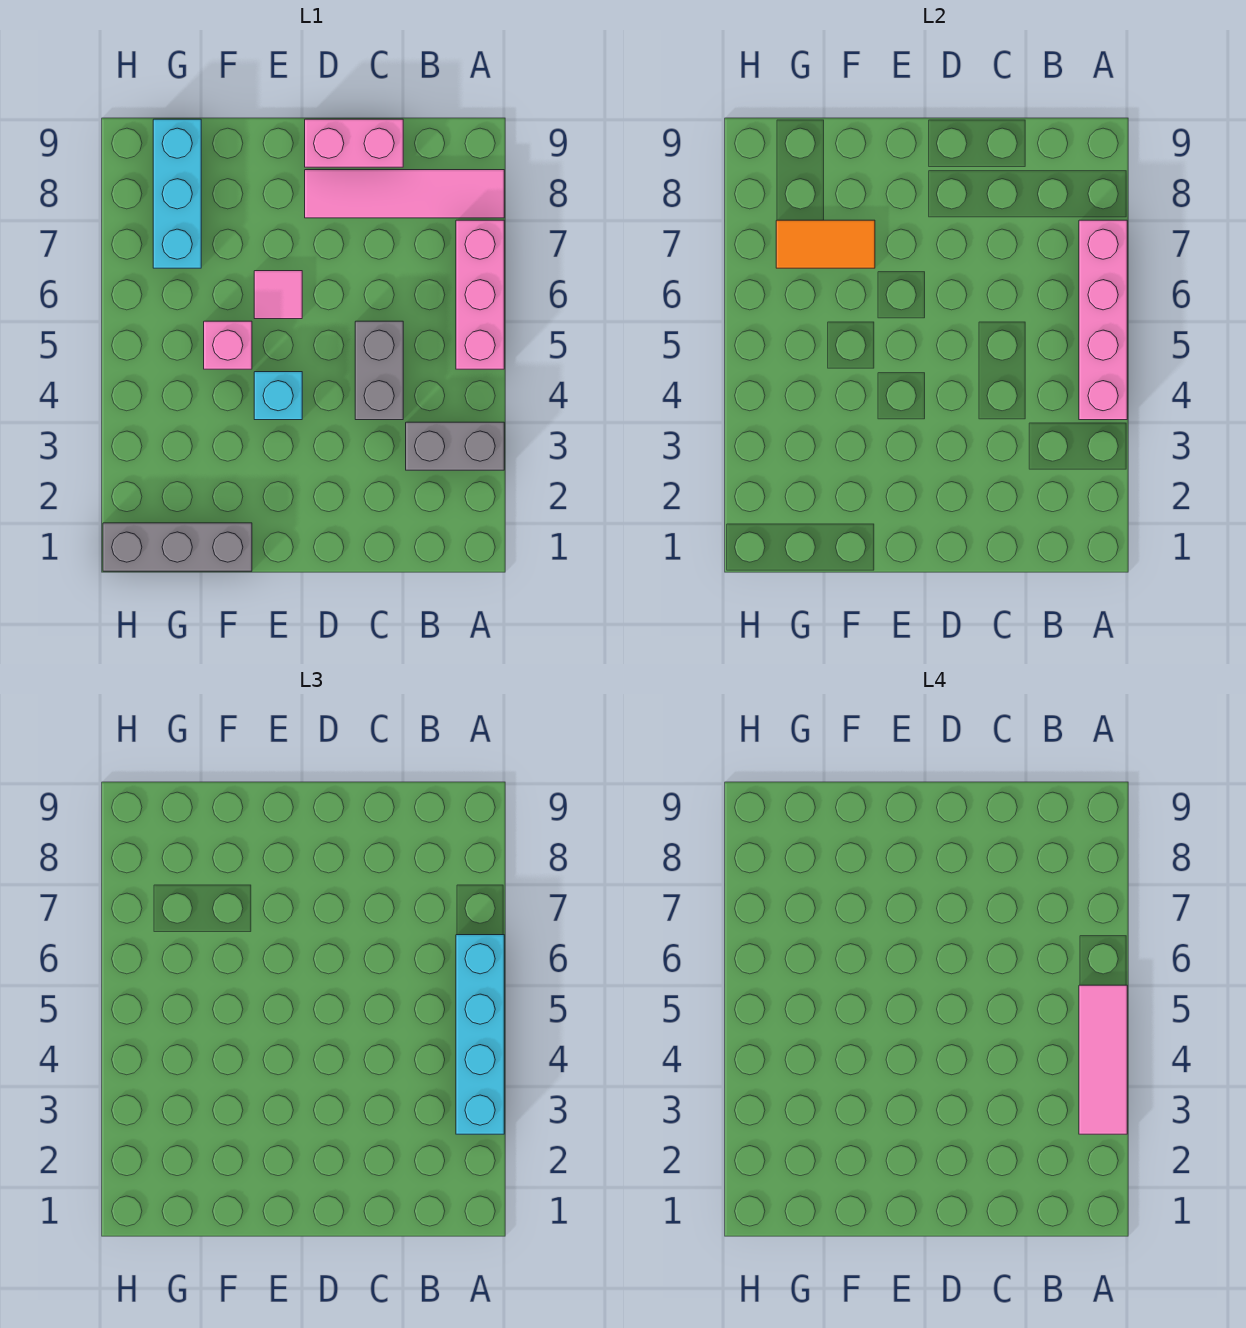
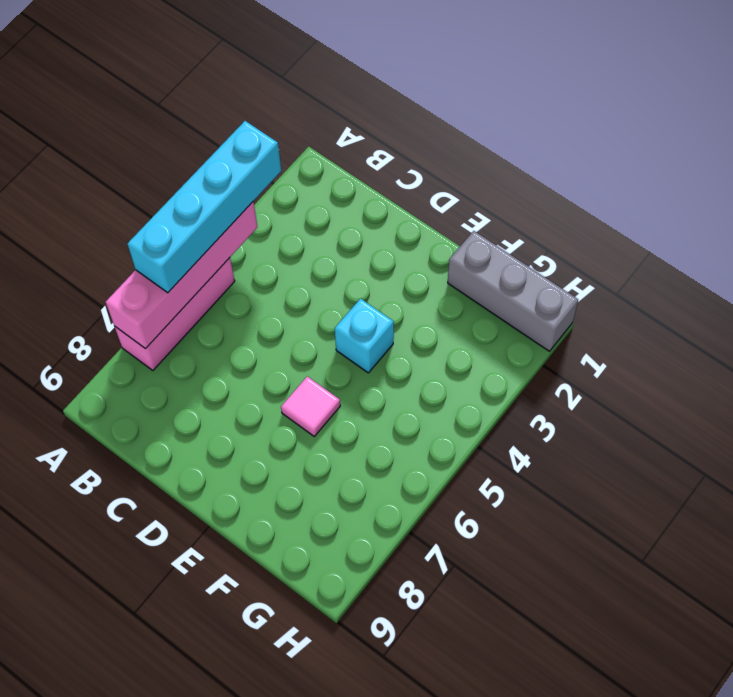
none -> grey brick A3:B3 level 1
none -> pink tile A8:D8 level 1
none -> grey brick C4:C5 level 1

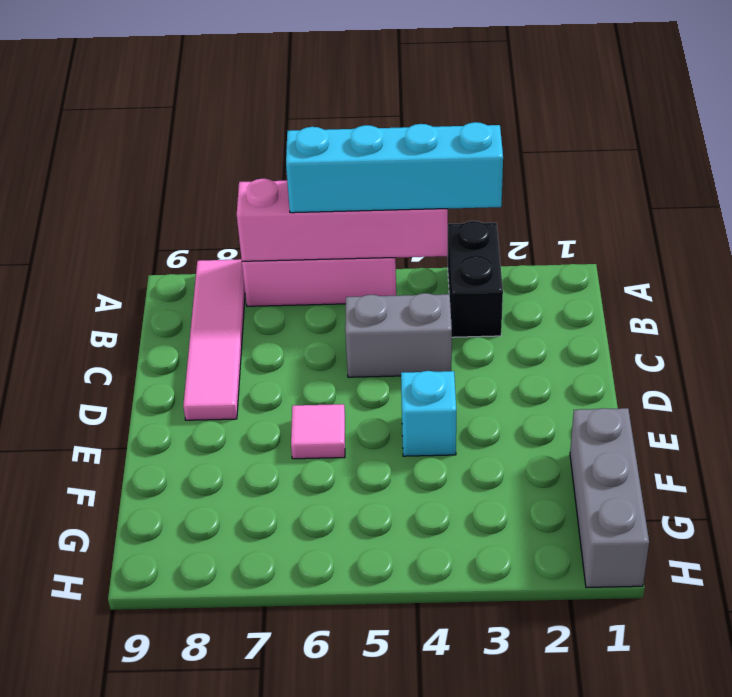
black brick A3:B3 level 1 -> grey brick A3:B3 level 1
none -> pink brick C9:D9 level 1
none -> pink brick F5 level 1
none -> cyan brick G7:G9 level 1

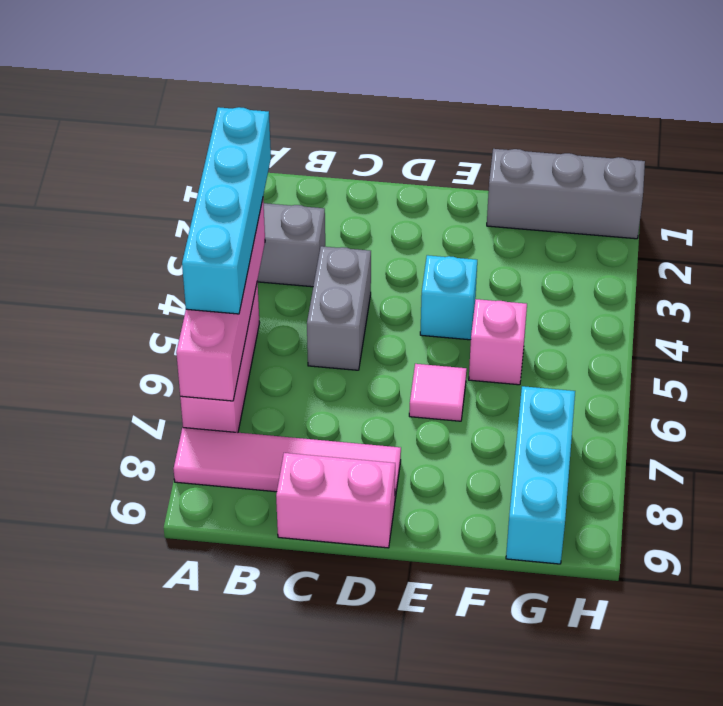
none -> orange tile F7:G7 level 2
none -> pink tile A3:A5 level 4

